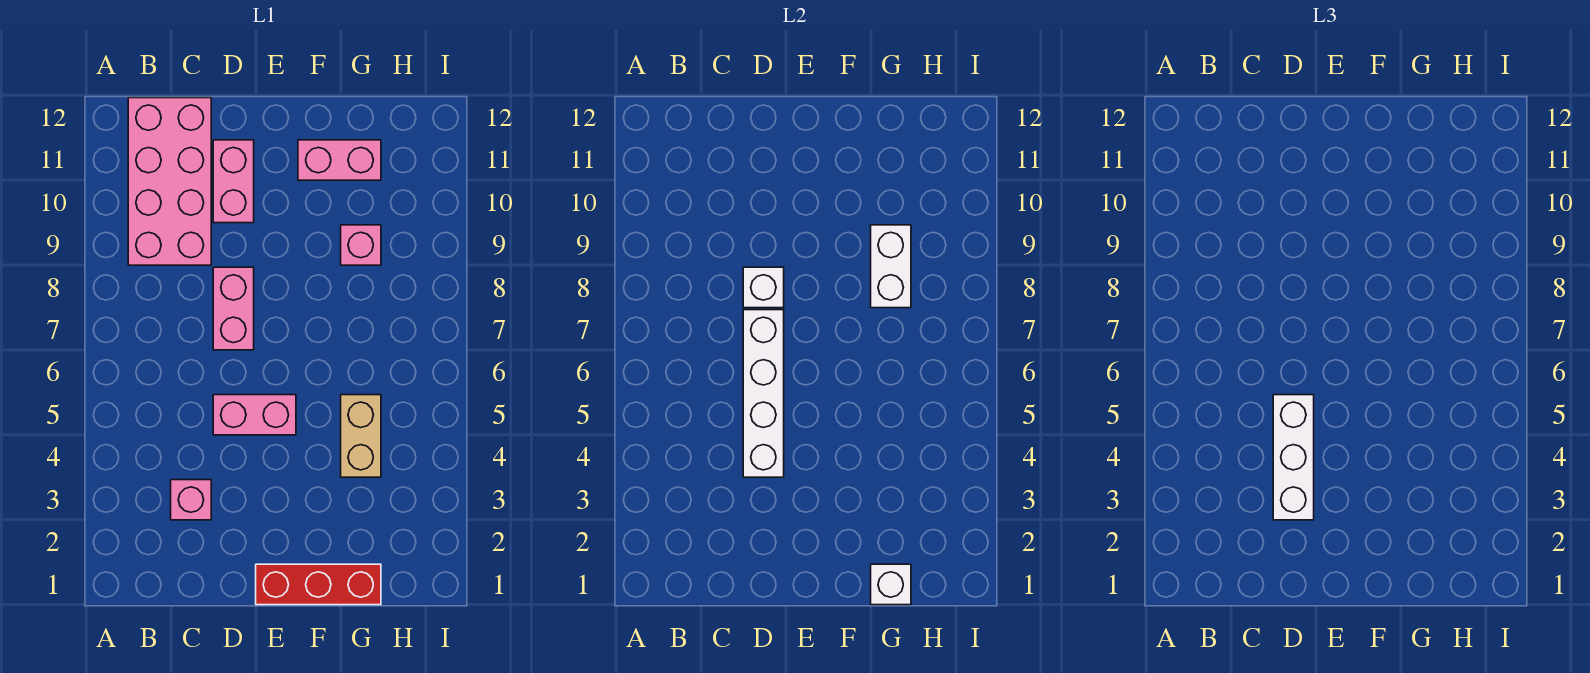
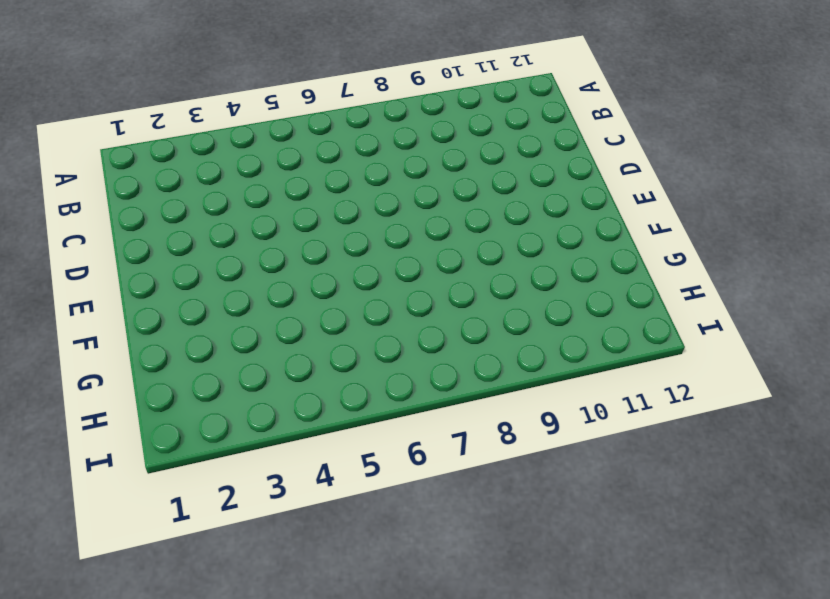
none -> pink brick B9:C12 level 1
none -> pink brick C3 level 1
none -> pink brick D5:E5 level 1

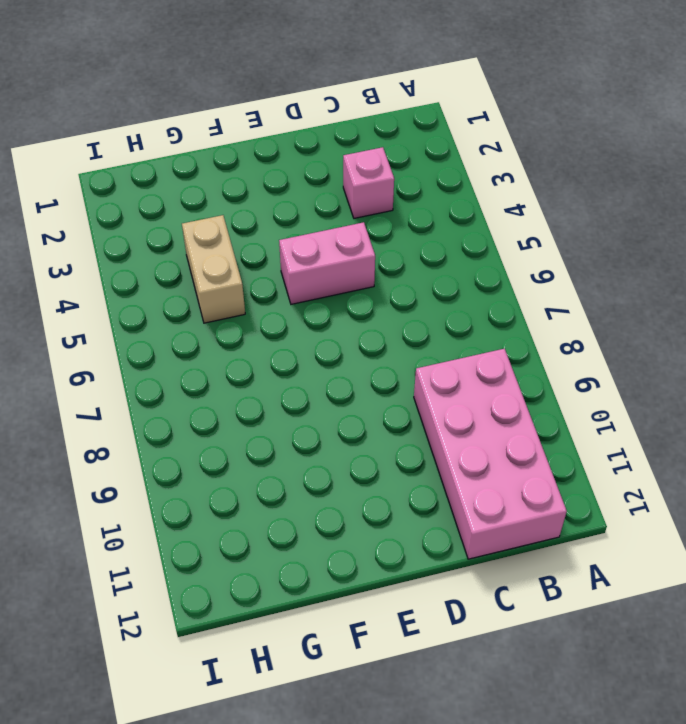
none -> pink brick D7:D8 level 1
none -> pink brick D10:D11 level 1
none -> red brick E1:G1 level 1

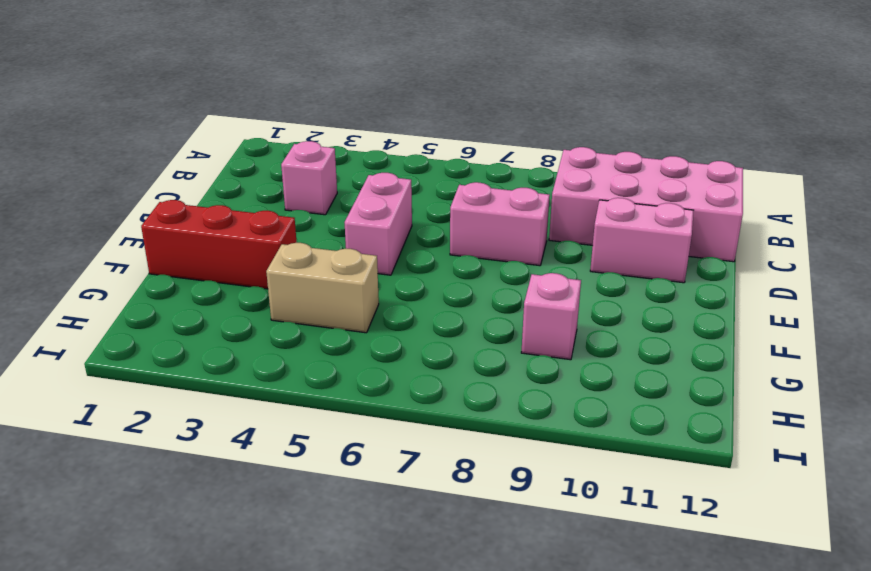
red brick F1:F3 level 1 -> red brick E1:G1 level 1
none -> pink brick F11:G11 level 1
none -> white brick D4:D7 level 2
none -> white brick D8 level 2

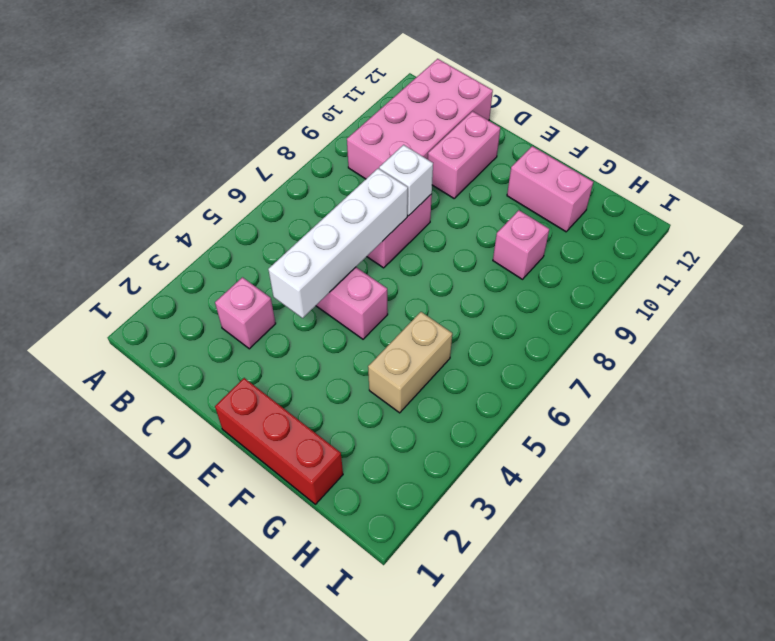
none -> white brick G1 level 2
none -> white brick G8:G9 level 2
none -> white brick D3:D5 level 3

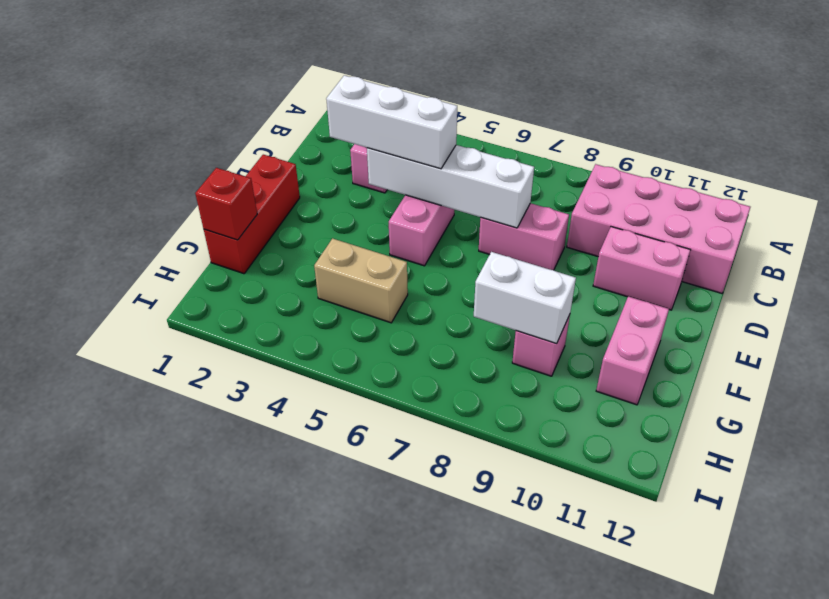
red brick G1 level 2 -> white brick G1 level 2
none -> white brick D8 level 2

